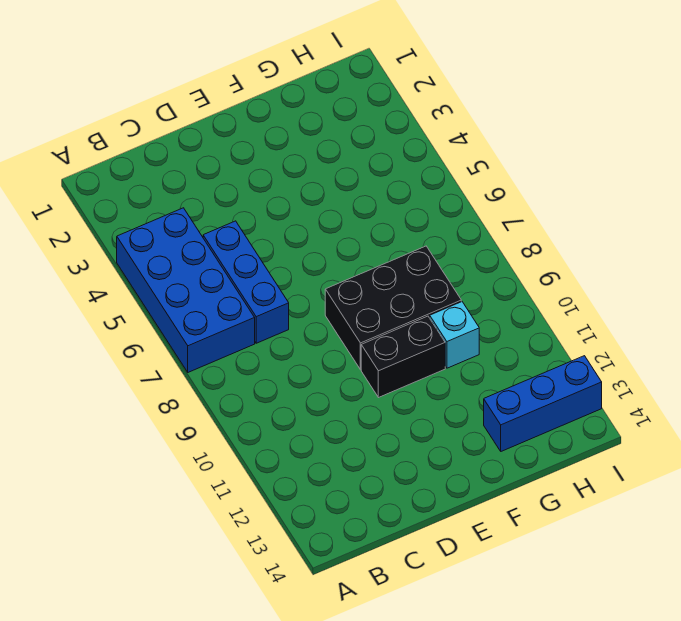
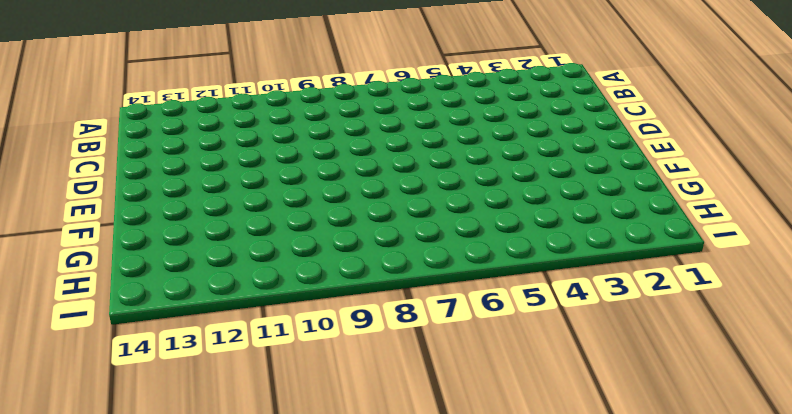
none -> blue brick A4:B7 level 1
none -> blue brick C5:C7 level 1

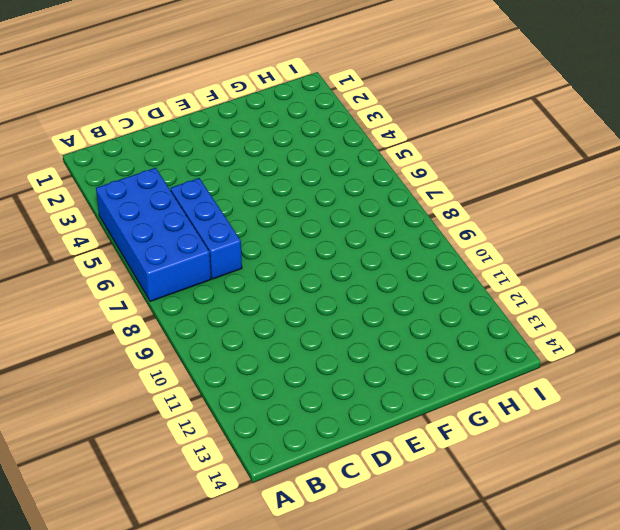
none -> black brick E8:G9 level 1
none -> black brick E10:F10 level 1

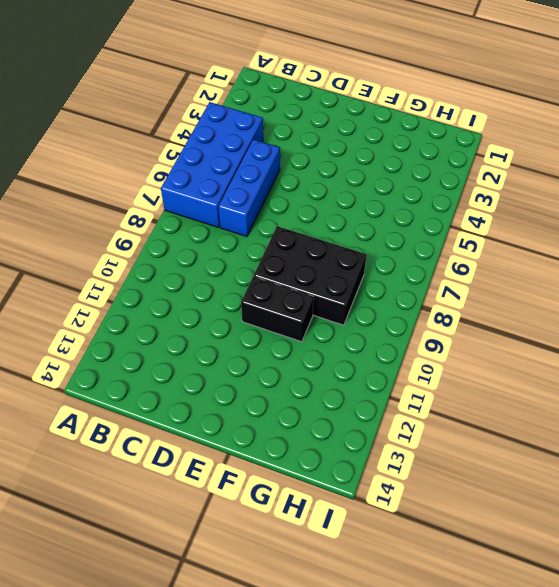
none -> cyan brick G10 level 1
none -> blue brick G13:I13 level 1

